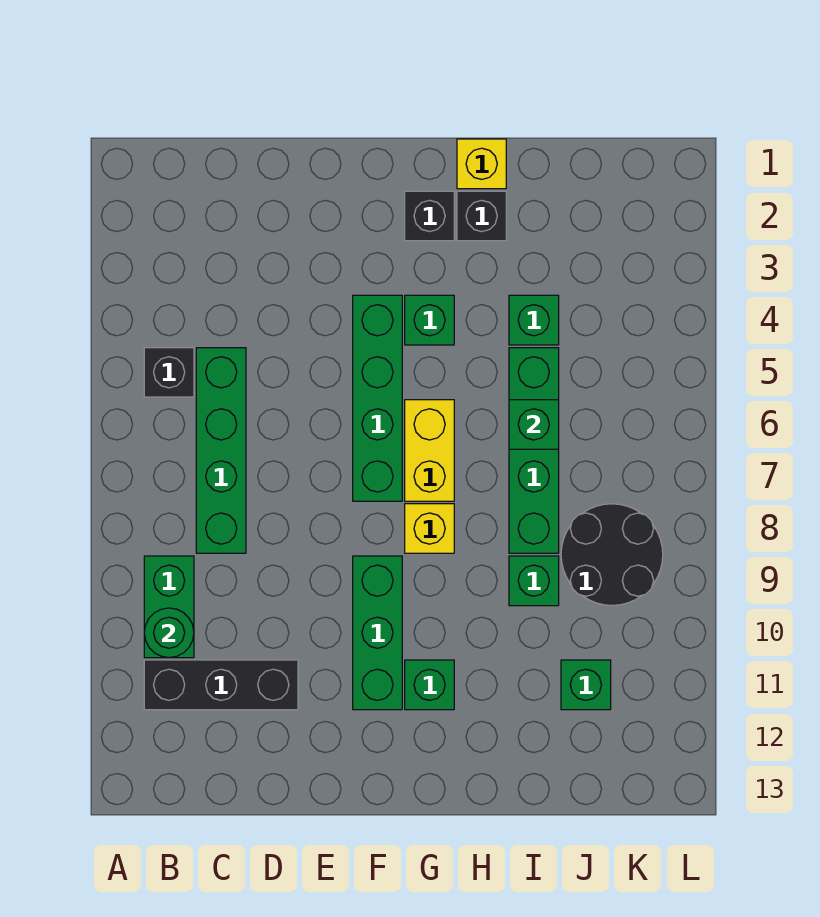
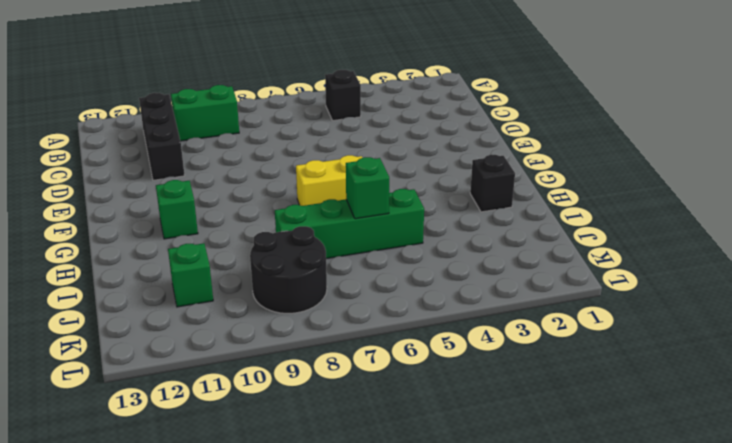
none -> green brick C5:C8 level 1
none -> green brick F4:F7 level 1
none -> green brick F9:F11 level 1

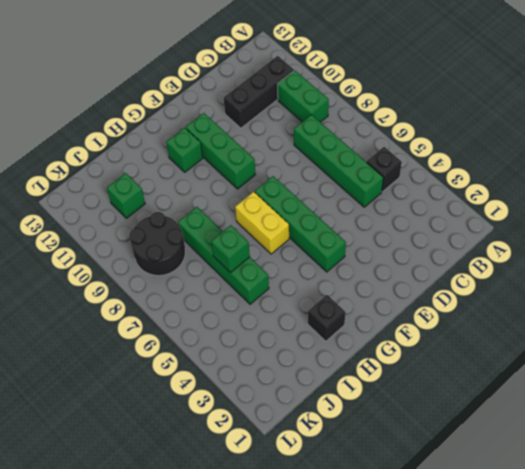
none -> black brick G2 level 1
none -> green brick G4 level 1
none -> yellow brick G8 level 1

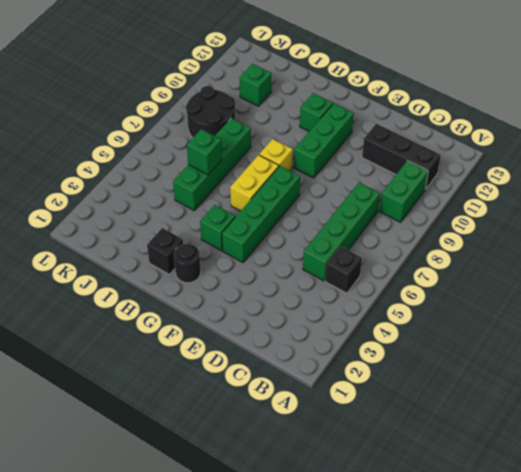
black round brick G2 level 1 -> black brick G2 level 1
none -> yellow brick H1 level 1
none -> green brick I4 level 1
none -> green brick I9 level 1

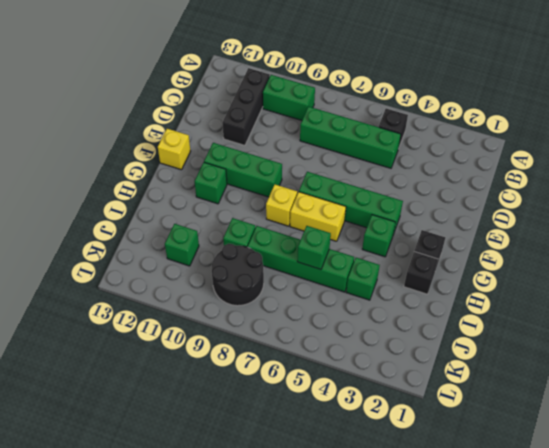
yellow brick F13 level 1 -> yellow brick H1 level 1
none -> green round brick B10 level 2

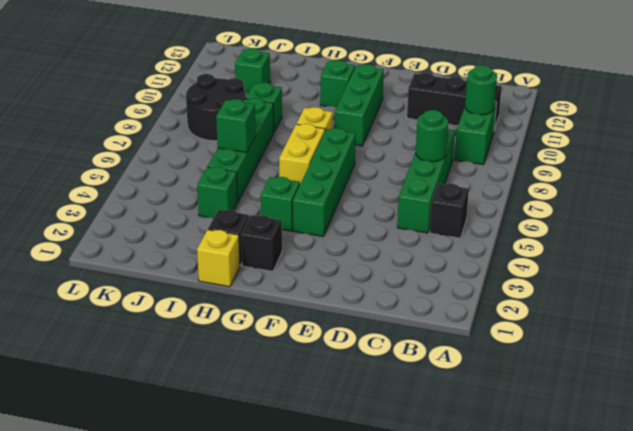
green round brick C7 level 2 -> none

